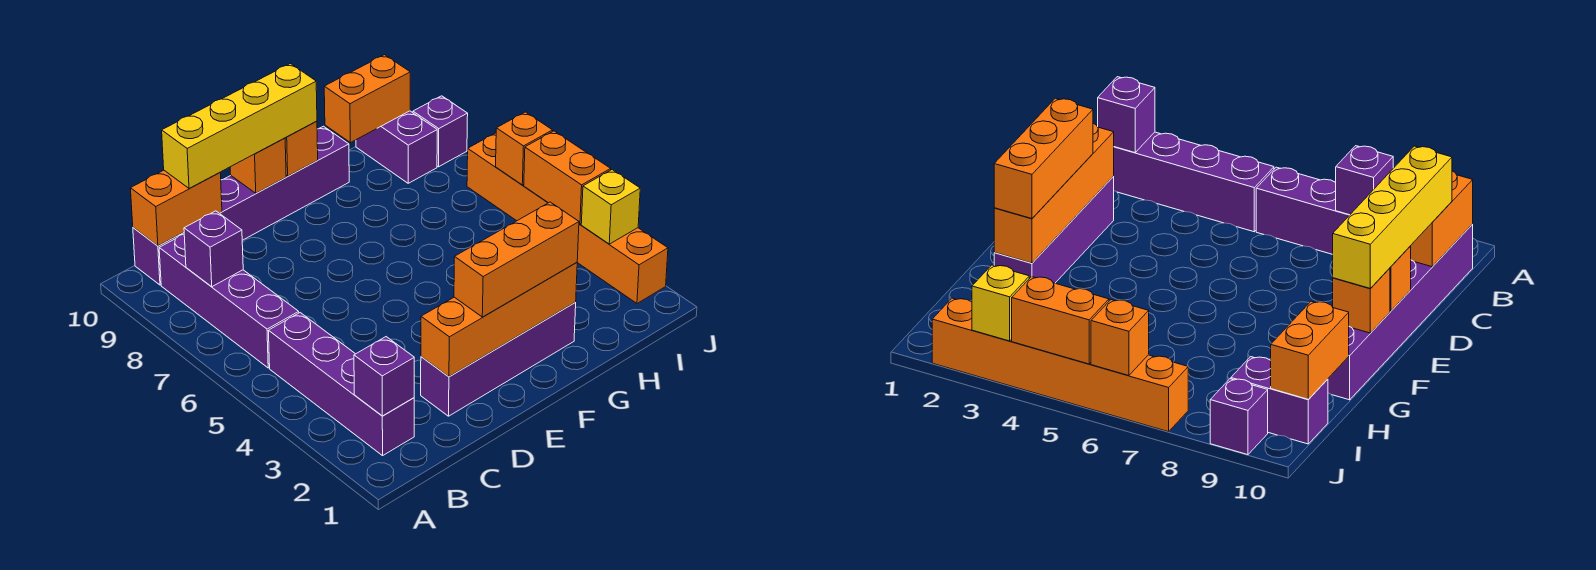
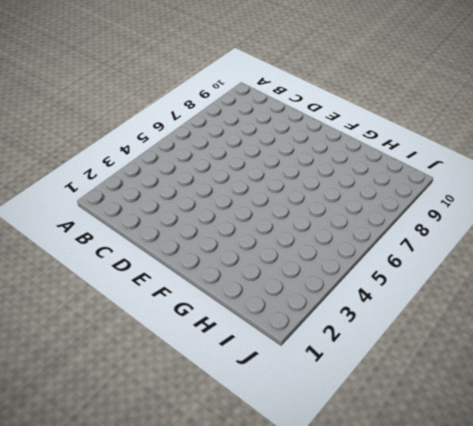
none -> purple brick B2:B5 level 1
none -> purple brick B6:B9 level 1
none -> purple brick B10:G10 level 1

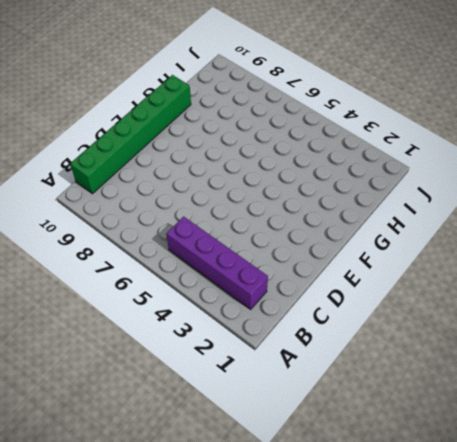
green brick B10:G10 level 1 -> purple brick B10:G10 level 1
none -> purple brick B6:B9 level 1
none -> purple brick D2:G2 level 1
none -> purple brick I9:I10 level 1

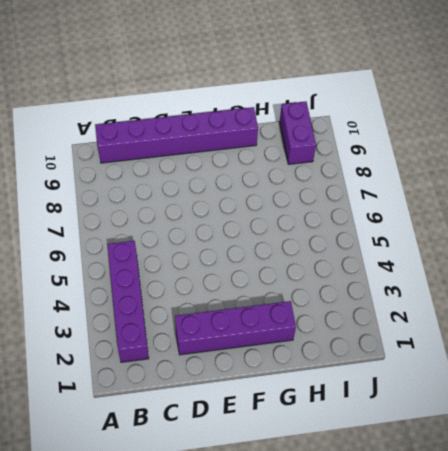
none -> purple brick B6:B9 level 1
none -> orange brick J2:J7 level 1
none -> purple brick J9 level 1

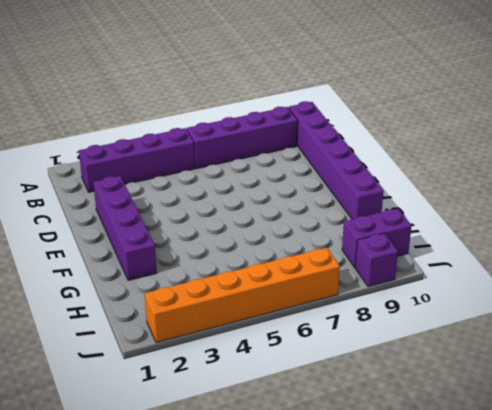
none -> purple brick B2 level 2
none -> purple brick B8 level 2
none -> orange brick B10:C10 level 2

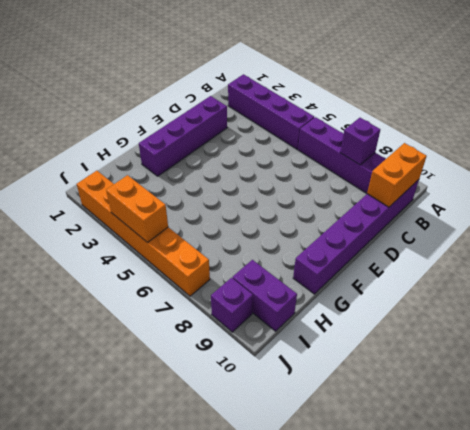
none -> purple brick B2 level 2
none -> orange brick D2:G2 level 2
none -> orange brick E10 level 2

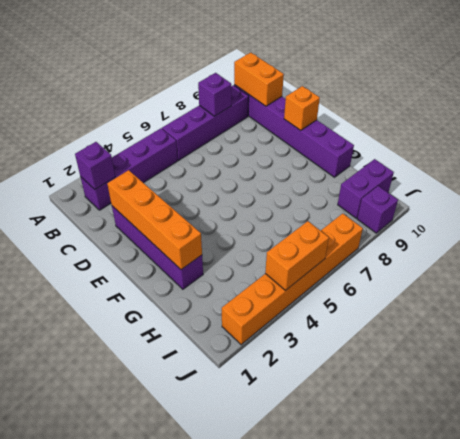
none -> orange brick F10 level 2
none -> orange brick H10:I10 level 2
none -> yellow brick J3 level 2

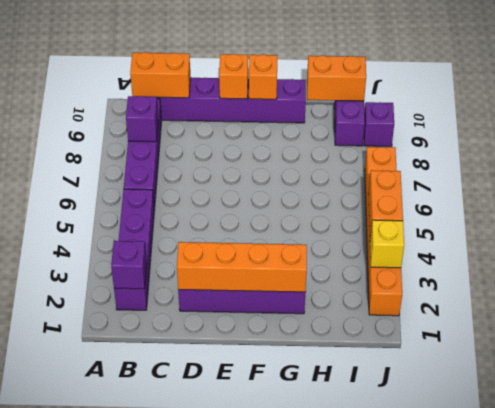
none -> orange brick J6 level 2
none -> yellow brick C10:F10 level 3
none -> orange brick E2:G2 level 3

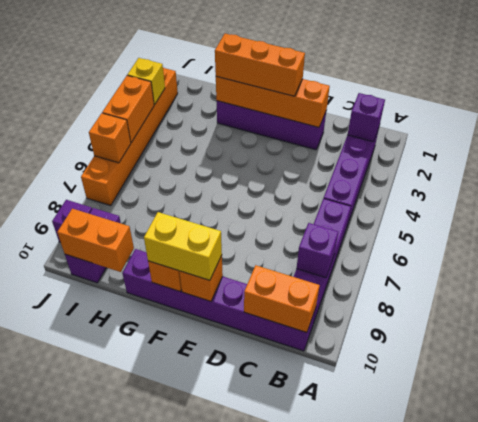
yellow brick E10:F10 level 3 -> yellow brick C10:F10 level 3

